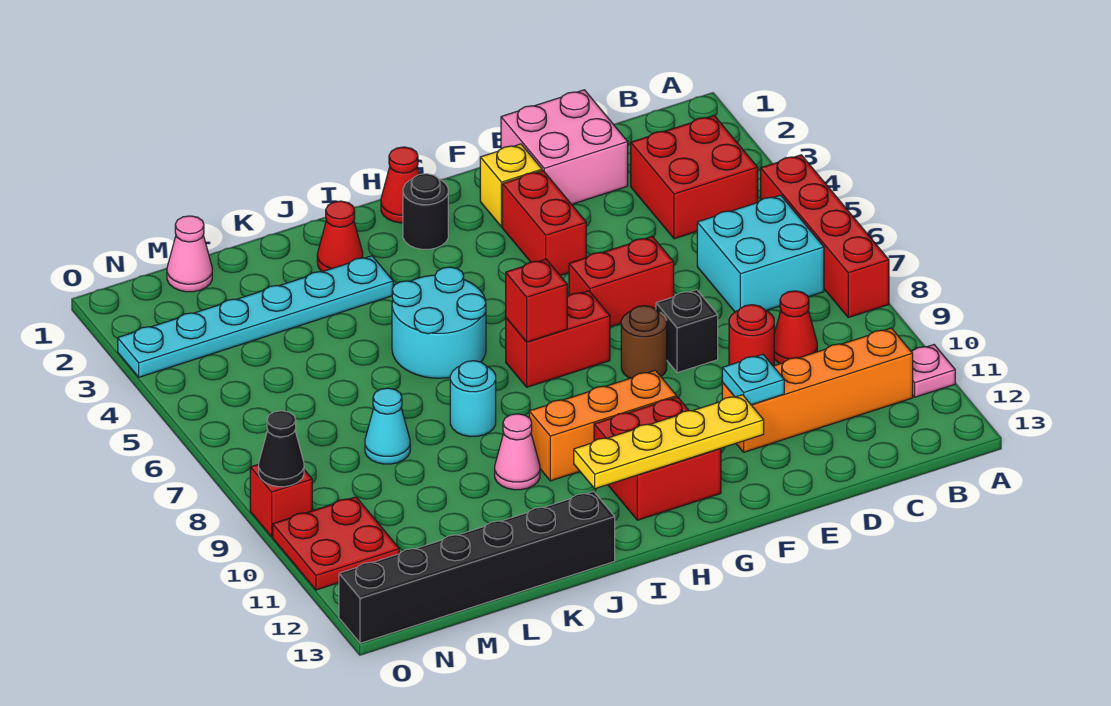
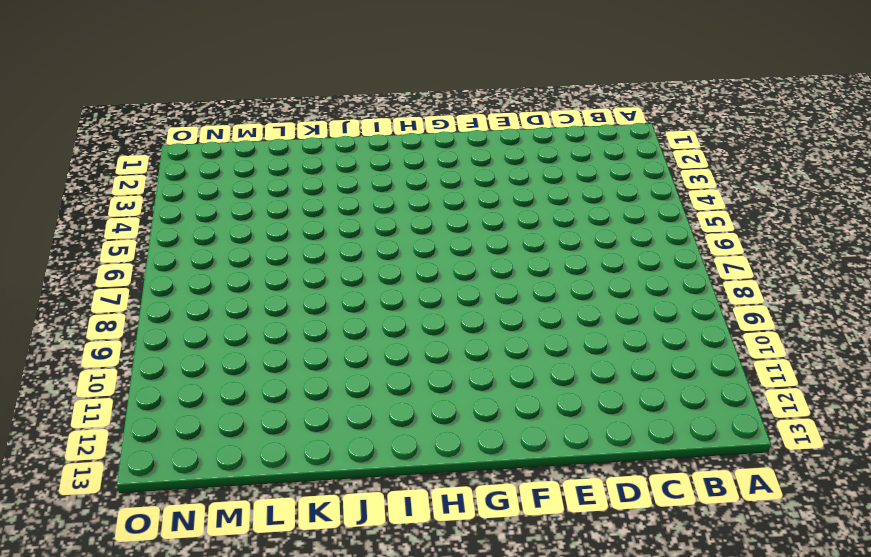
none -> red brick A5:A8 level 1
none -> pink plate A11 level 1
none -> red brick B3:C4 level 1
none -> cyan brick B6:C7 level 1

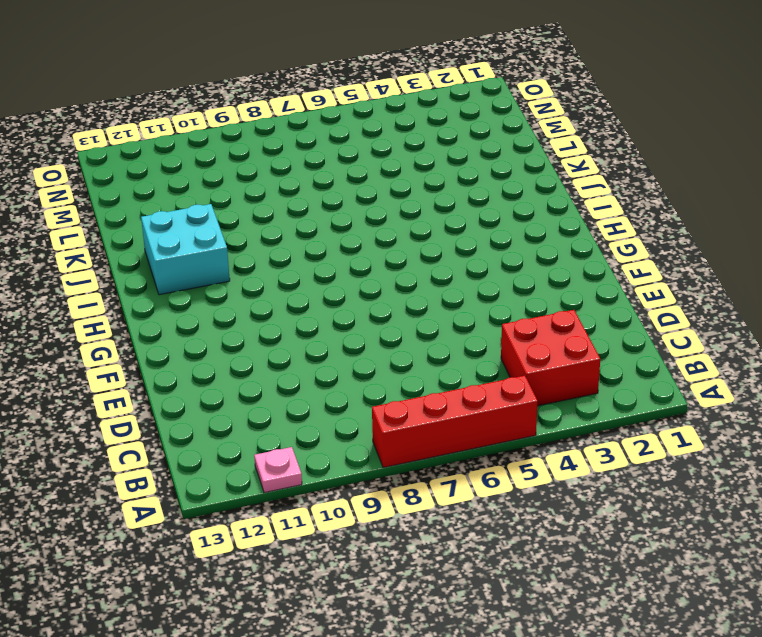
cyan brick I11:J12 level 1 -> cyan brick B6:C7 level 1
none -> orange brick B11:E11 level 1
none -> red cone C9 level 1
none -> pink brick D1:E2 level 1
none -> red round brick D9 level 1

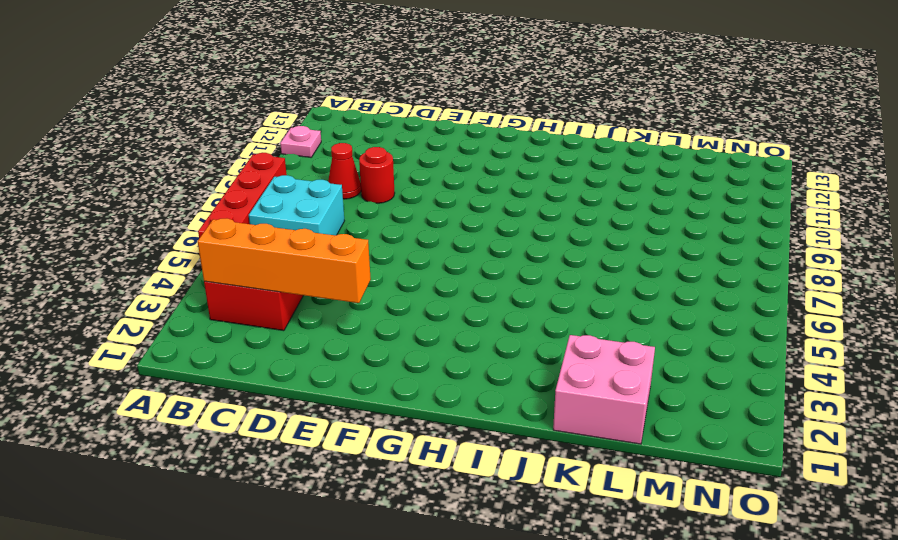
orange brick B3:E3 level 2 -> orange brick B11:E11 level 1
pink brick K1:L2 level 1 -> pink brick D1:E2 level 1
none -> red brick E6:F6 level 1
none -> black brick E8 level 1
none -> yellow brick F2 level 1
none -> red brick F3:F4 level 1

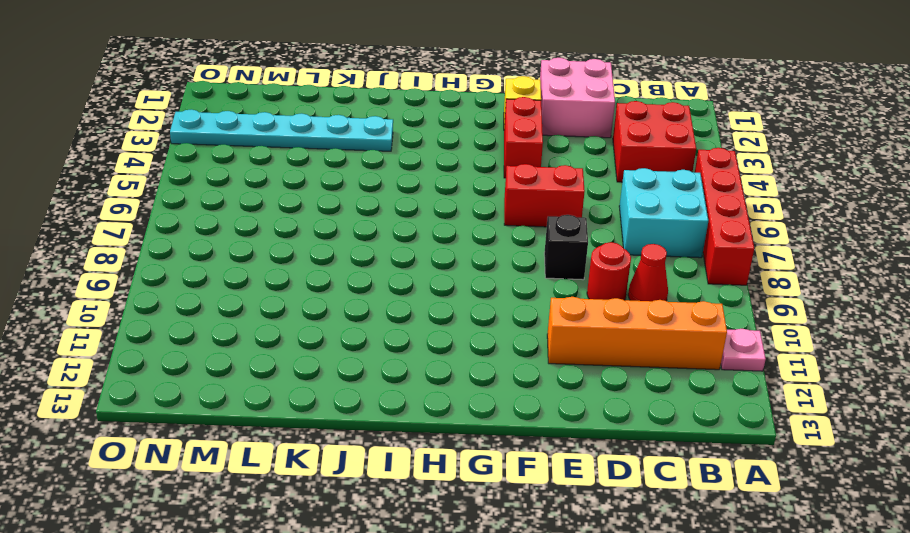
none -> brown round brick F8 level 1
none -> red brick G7:H7 level 1
none -> orange brick G10:I10 level 1
none -> red brick G11:H12 level 1

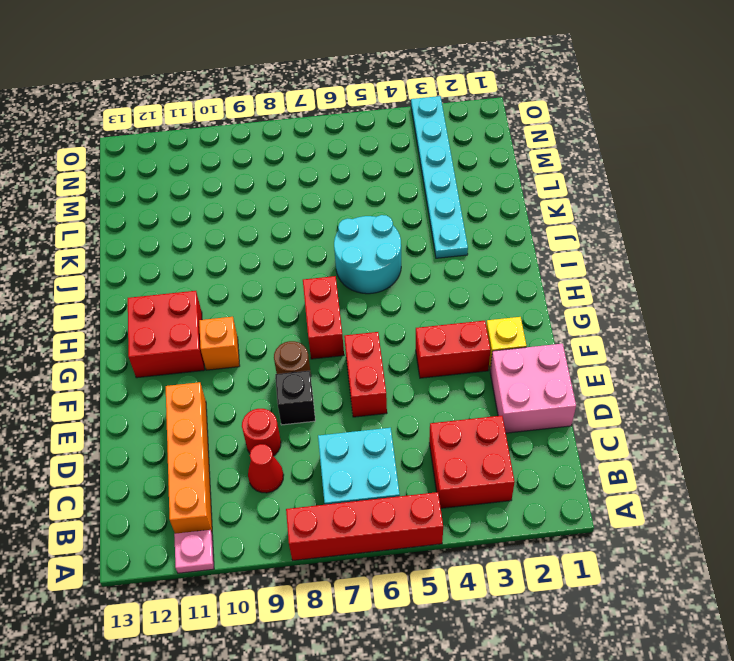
orange brick G10 level 1 -> orange brick G10:I10 level 1
none -> red cone H1 level 1
none -> black round brick H2 level 1
none -> red cone J2 level 1
none -> cyan round brick J8 level 1

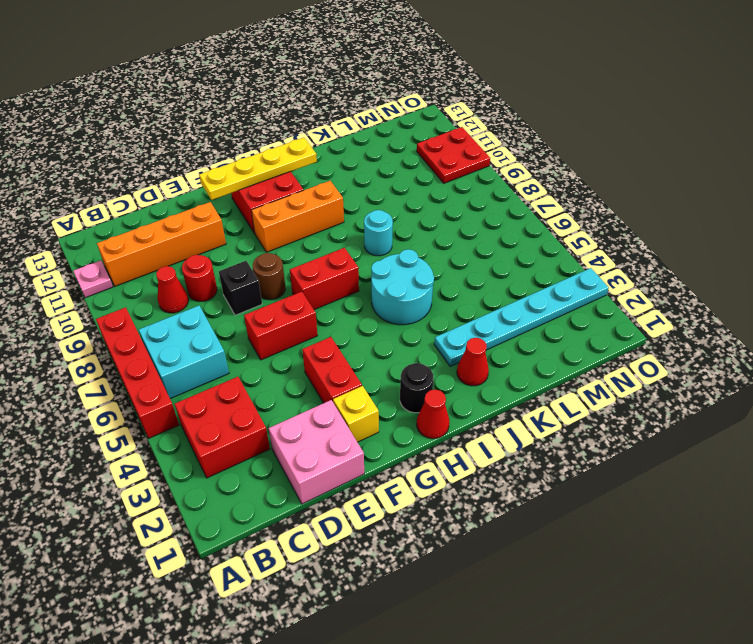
none -> pink cone J10 level 1
none -> black brick J13:O13 level 1
none -> cyan cone L8 level 1
none -> pink cone M1 level 1

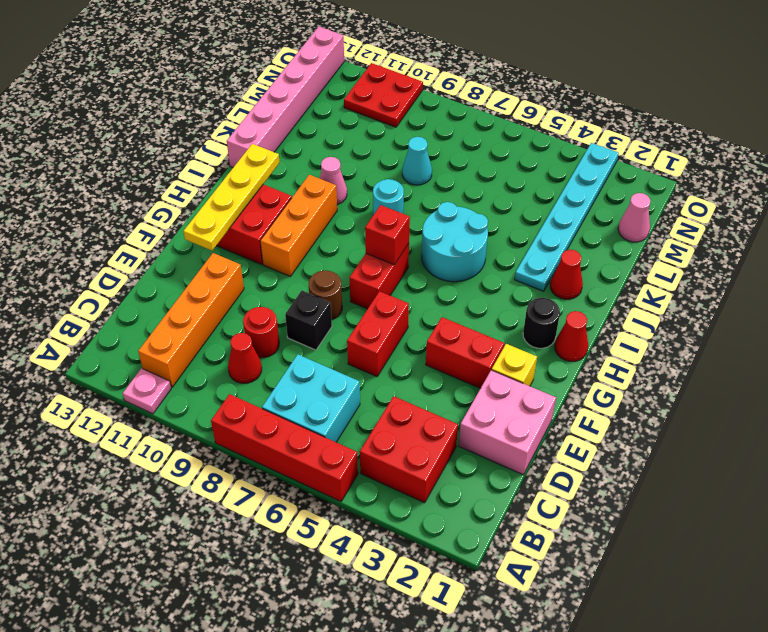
pink brick J13:O13 level 1 -> black brick J13:O13 level 1
none -> red brick O9 level 1
none -> cyan plate E11 level 2
none -> black cone O9 level 2

